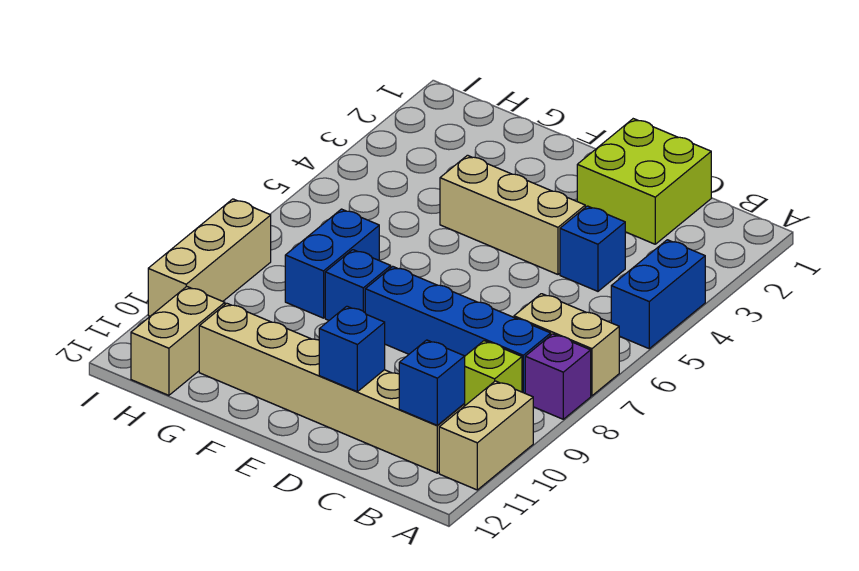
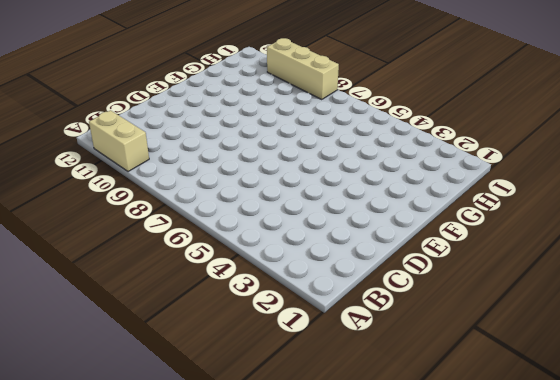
none -> blue brick A4:A5 level 1
none -> tan brick A7:B7 level 1
none -> purple brick A8 level 1

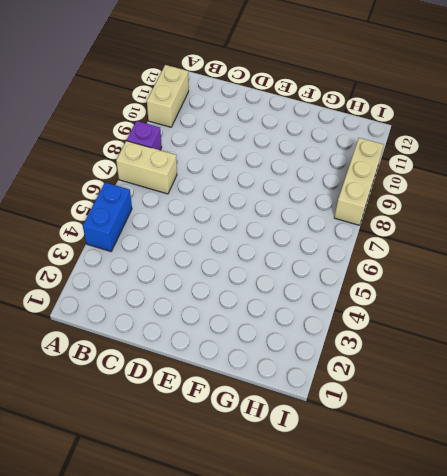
none -> blue brick B8:E8 level 1
none -> lime brick B9 level 1
none -> tan brick B11:G11 level 1

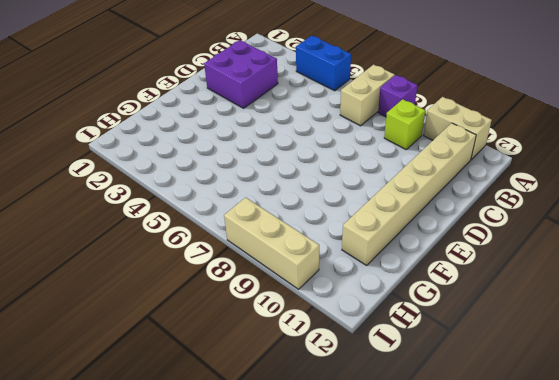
purple brick C2:D3 level 1 -> lime brick C1:D2 level 1
none -> blue brick B8:E8 level 1
none -> blue brick C4 level 1
none -> tan brick D4:F4 level 1

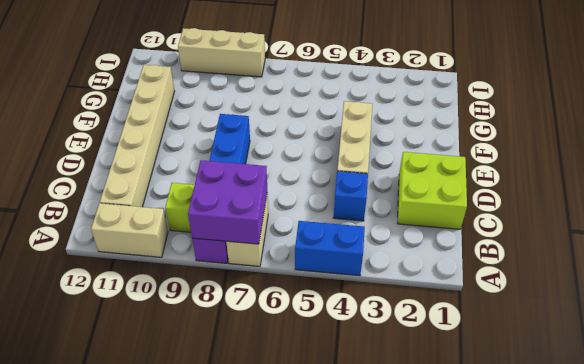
purple brick A7:B8 level 2 -> none
none -> blue brick F8 level 1
none -> blue brick G7:G8 level 1
none -> tan brick H11:H12 level 1

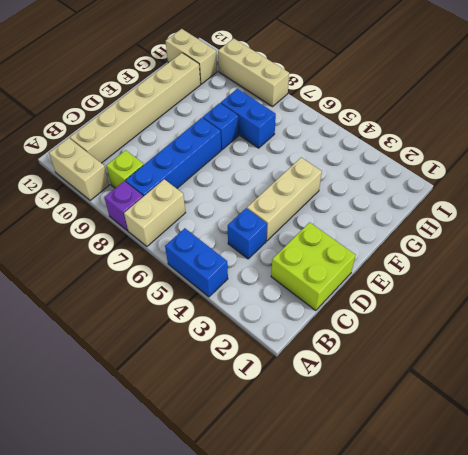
none -> blue brick B11 level 2
none -> blue brick D11 level 2

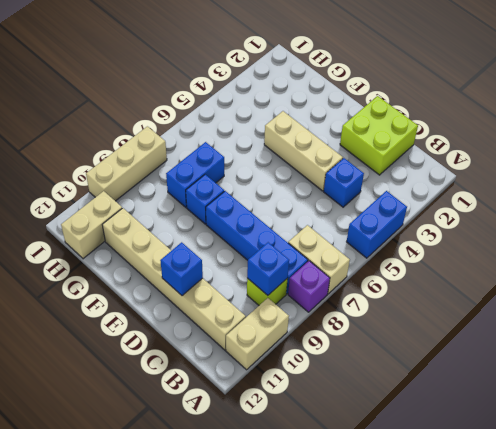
blue brick B9 level 2 -> blue brick B11 level 2

